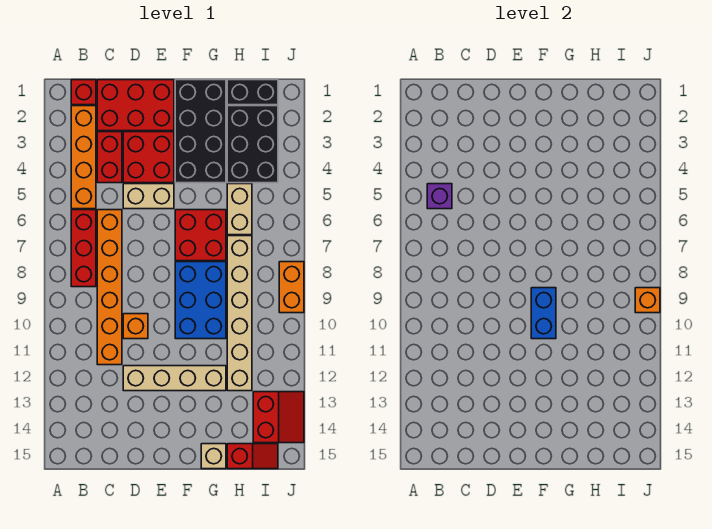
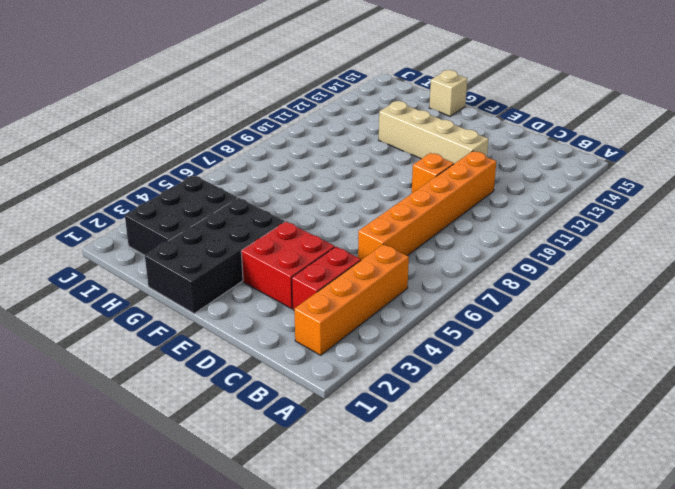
none -> red brick B1 level 1
none -> red brick B6:B8 level 1
none -> red brick C1:E2 level 1

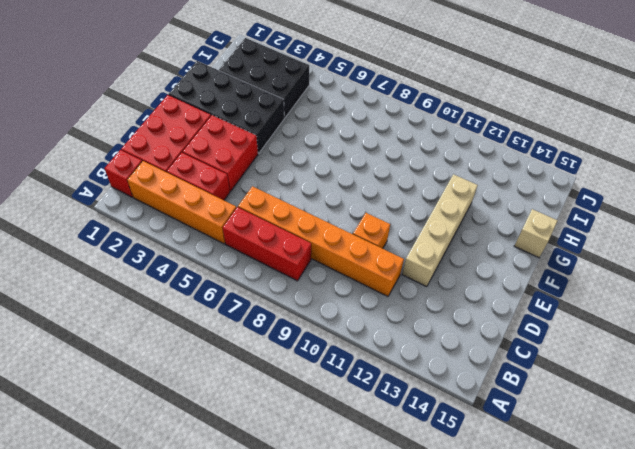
none -> tan brick D5:E5 level 1
none -> red brick F6:G7 level 1
none -> blue brick F8:G10 level 1

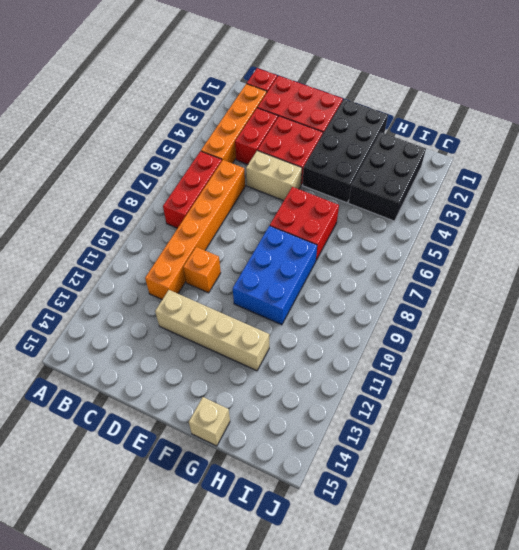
none -> black brick H1:I1 level 1
none -> tan brick H5:H6 level 1
none -> tan brick H7:H12 level 1

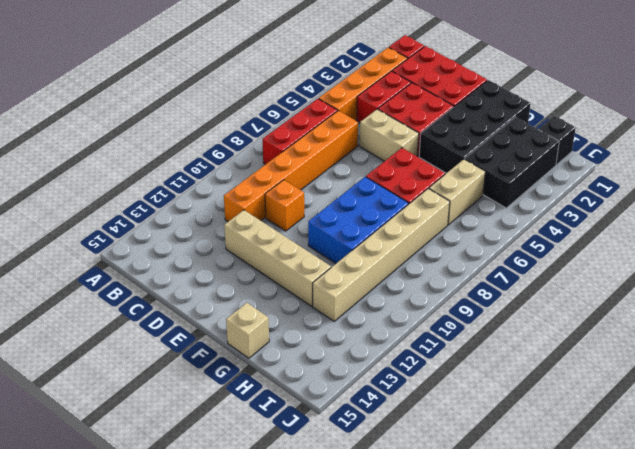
black brick I1 level 1 -> black brick H1:I1 level 1
none -> red slope H15:I15 level 1 top H
none -> red slope I13:J14 level 1 top I
none -> orange brick J8:J9 level 1

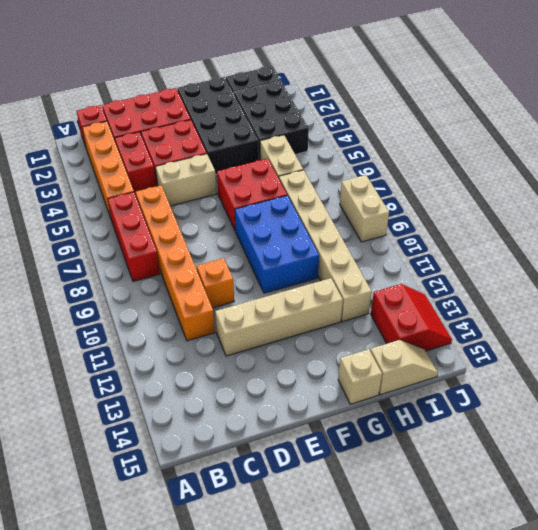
tan slope H15:I15 level 1 top H -> red slope H15:I15 level 1 top H
tan brick J8:J9 level 1 -> orange brick J8:J9 level 1
none -> purple brick B5 level 2
none -> blue brick F9:F10 level 2
none -> orange brick J9 level 2

